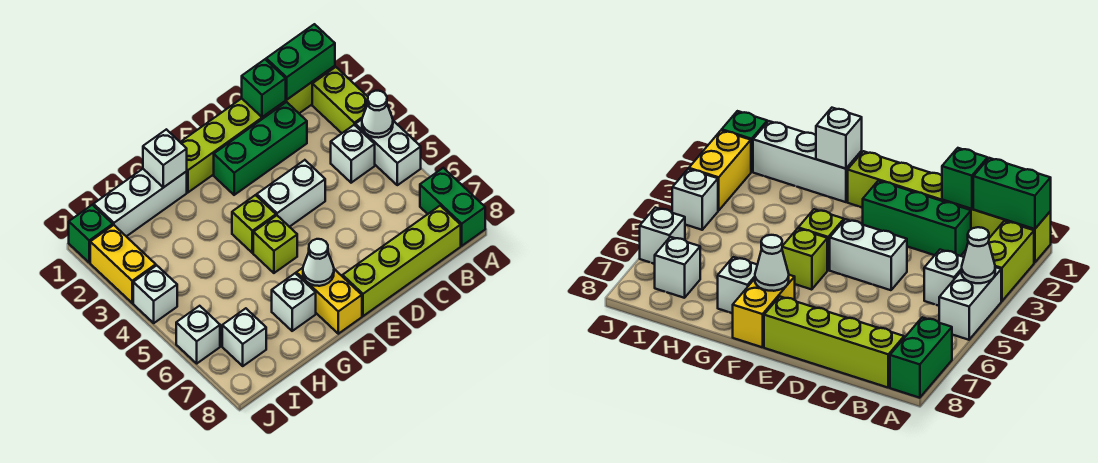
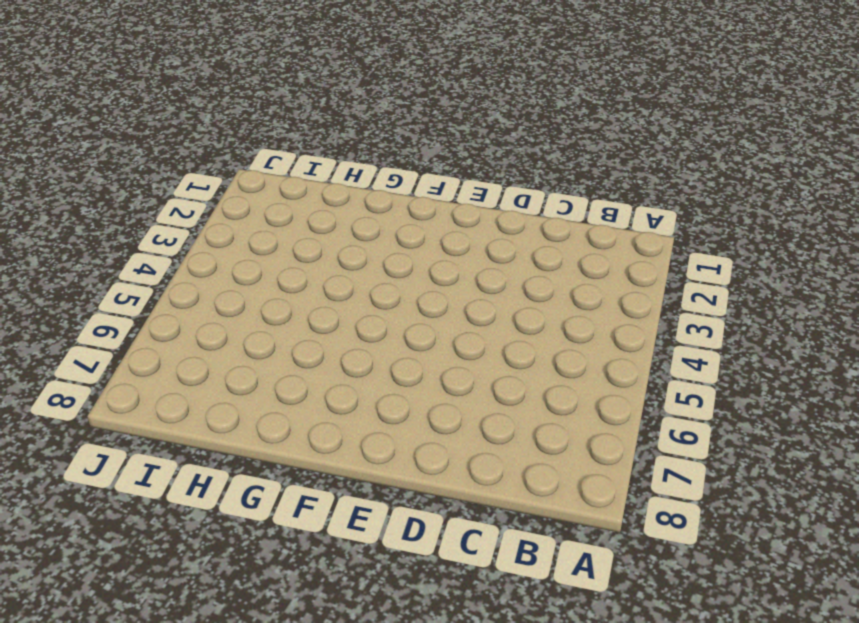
none -> lime brick A1:F1 level 1
none -> lime brick A2:A3 level 1
none -> white brick A4:A5 level 1

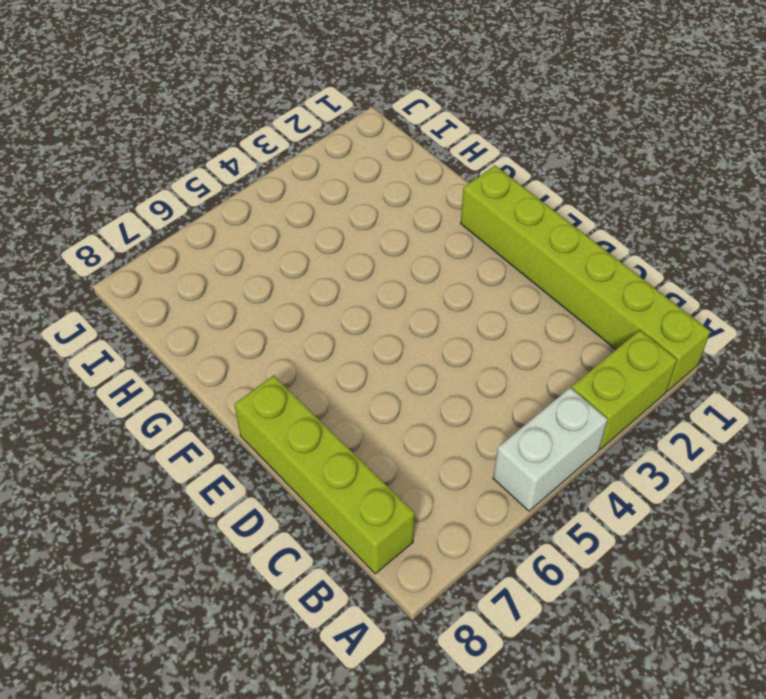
none -> green brick A7:A8 level 1
none -> white brick B4 level 1
none -> green brick C2:E2 level 1

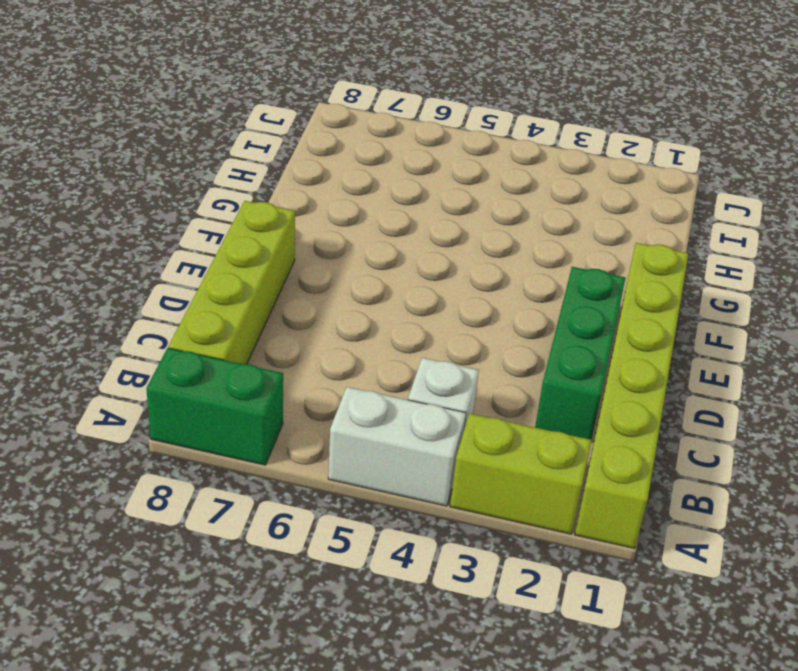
none -> white brick D4:E4 level 1
none -> lime brick F4 level 1
none -> lime brick F5 level 1

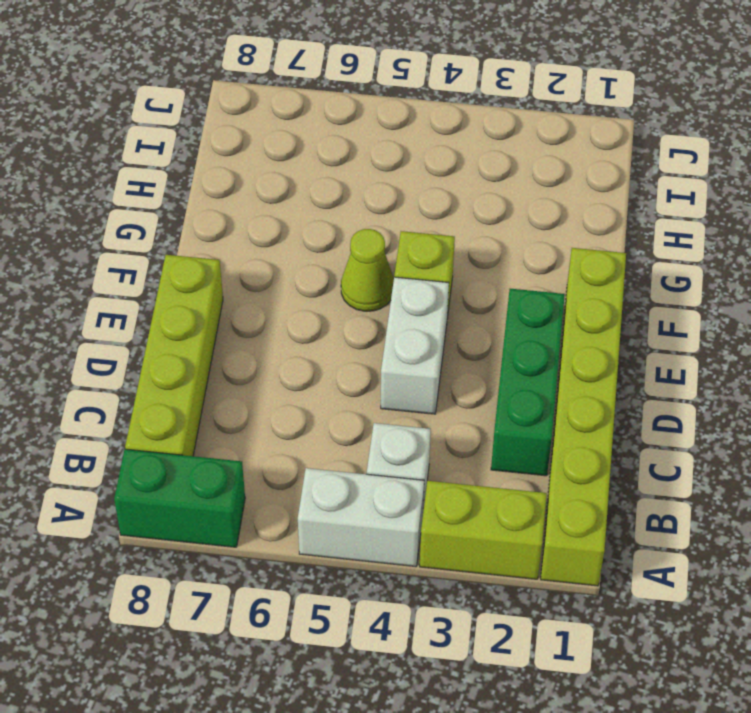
lime cone F5 level 1 -> lime brick F5 level 1
none -> yellow brick F7:F8 level 1
none -> white brick G1:I1 level 1
none -> white brick G7 level 1

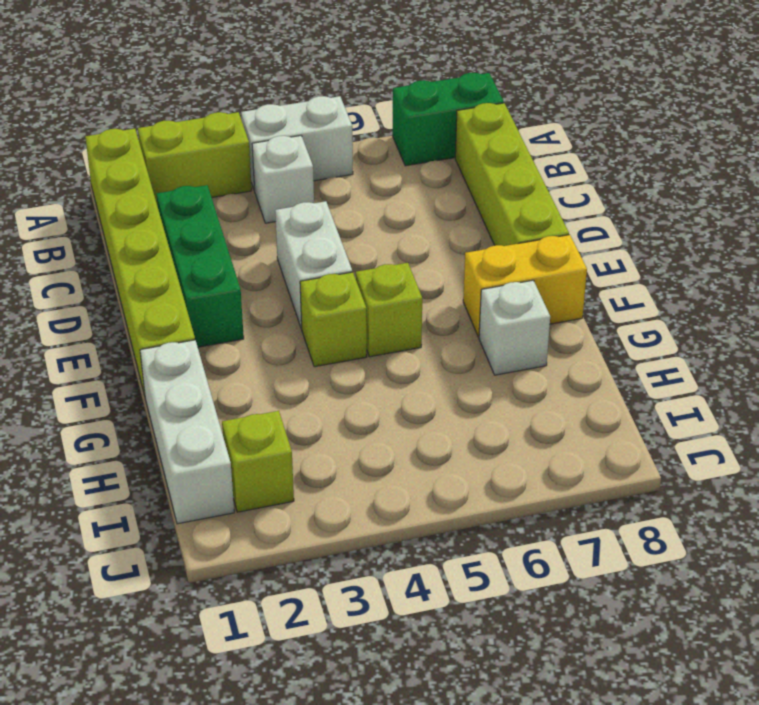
lime brick I2 level 1 -> none
none -> white brick I7 level 1
none -> green brick J1 level 1
none -> yellow brick J2:J3 level 1

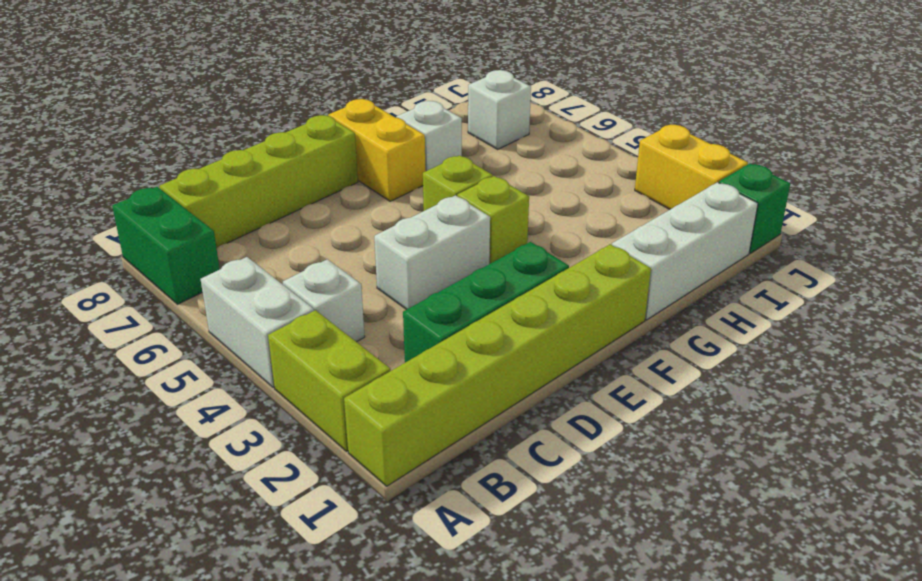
none -> white brick J4 level 1
none -> white brick J6 level 1
none -> green brick A1:B1 level 2

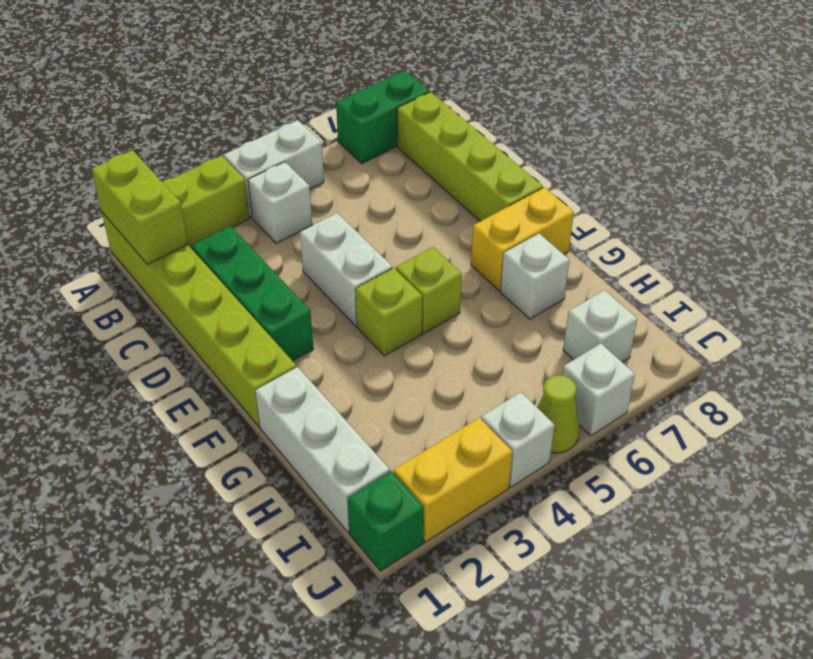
lime brick A1:B1 level 2 -> green brick A1:B1 level 2
lime cone J5 level 1 -> none
none -> white cone A4 level 2
none -> green brick C1 level 2
none -> white cone F7 level 2

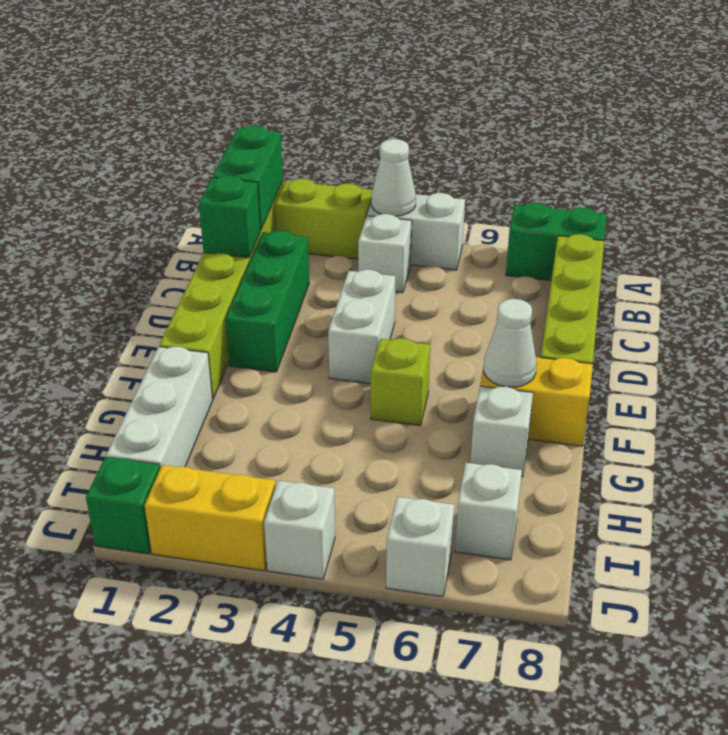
none -> lime brick F4 level 1
none -> white brick G1 level 2

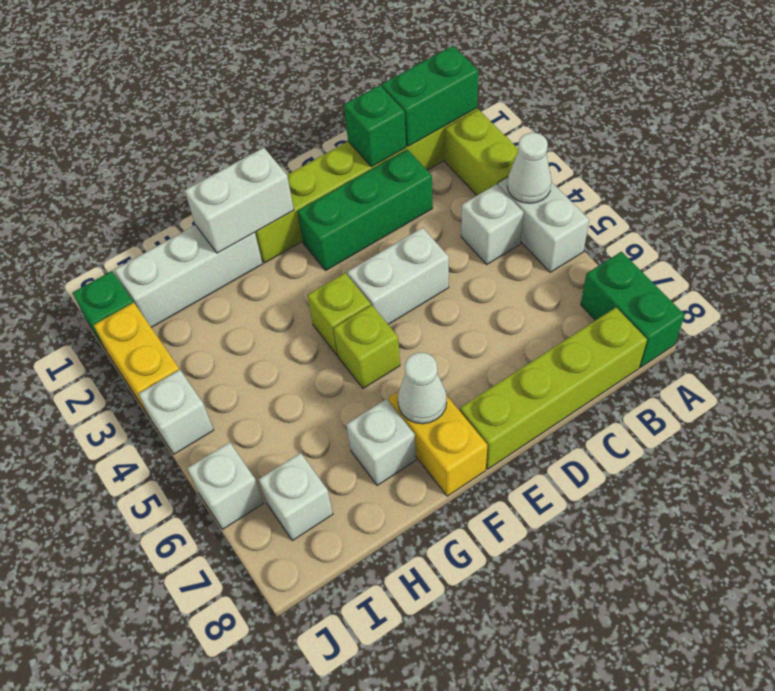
white brick F1:G1 level 2 -> white brick G1 level 2

